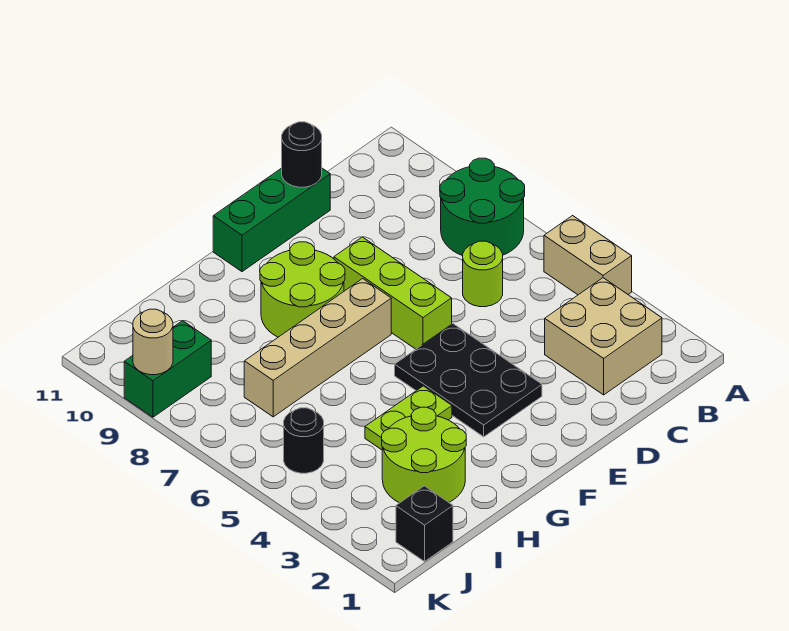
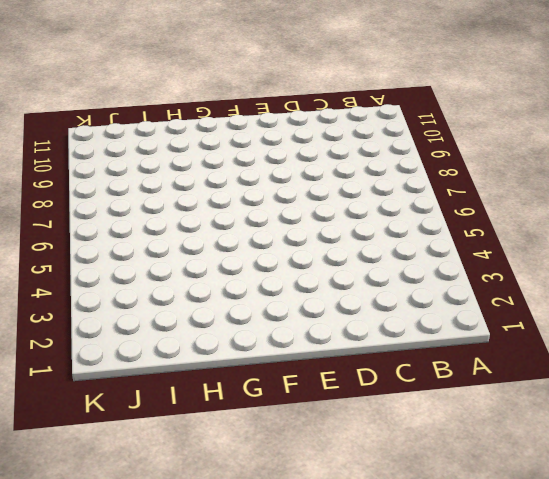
none -> tan brick A4:A5 level 1
none -> green round brick A7:B8 level 1
none -> tan brick B2:C3 level 1

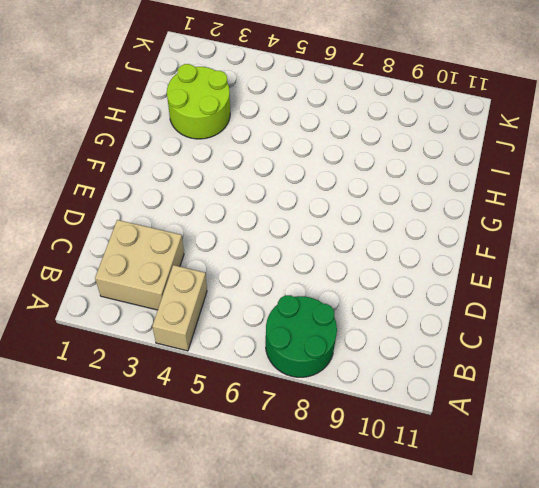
tan brick A4:B4 level 1 -> tan brick A4:A5 level 1
none -> lime round brick C6 level 1
none -> green brick D11:F11 level 1
none -> black plate E3:F5 level 1

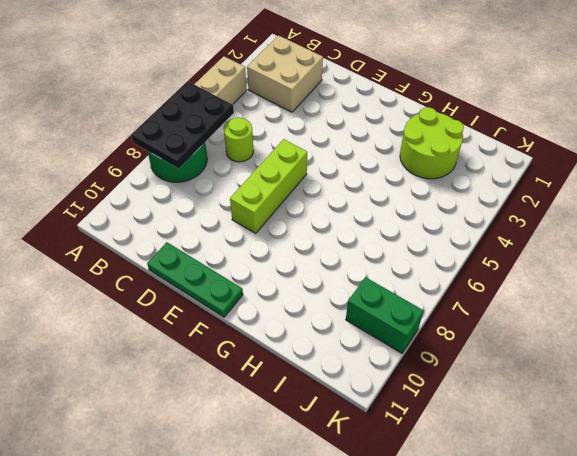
black plate A6:B8 level 2 -> black plate E3:F5 level 1
green plate D11:F11 level 1 -> green brick D11:F11 level 1
none -> tan brick F7:I7 level 1
none -> lime round brick F8:G9 level 1
none -> lime plate G4:H4 level 1

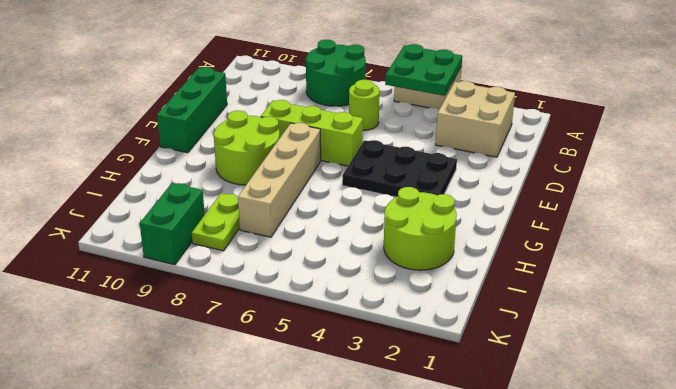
green plate A4:B5 level 2 -> none
lime plate I8:J8 level 1 -> lime plate G4:H4 level 1
none -> black brick J1 level 1
none -> black round brick J5 level 1
none -> black round brick D11 level 2

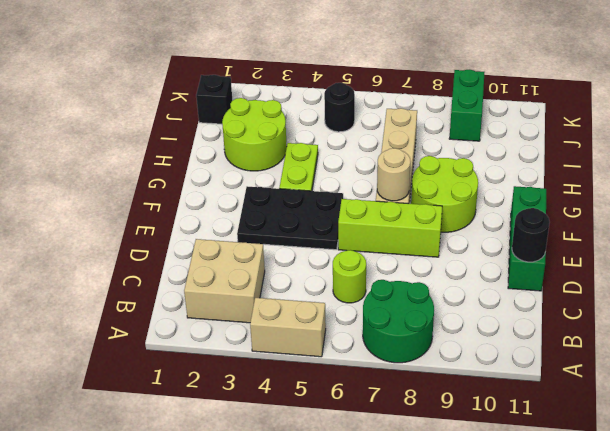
tan round brick F7 level 2 -> tan round brick K9 level 2

